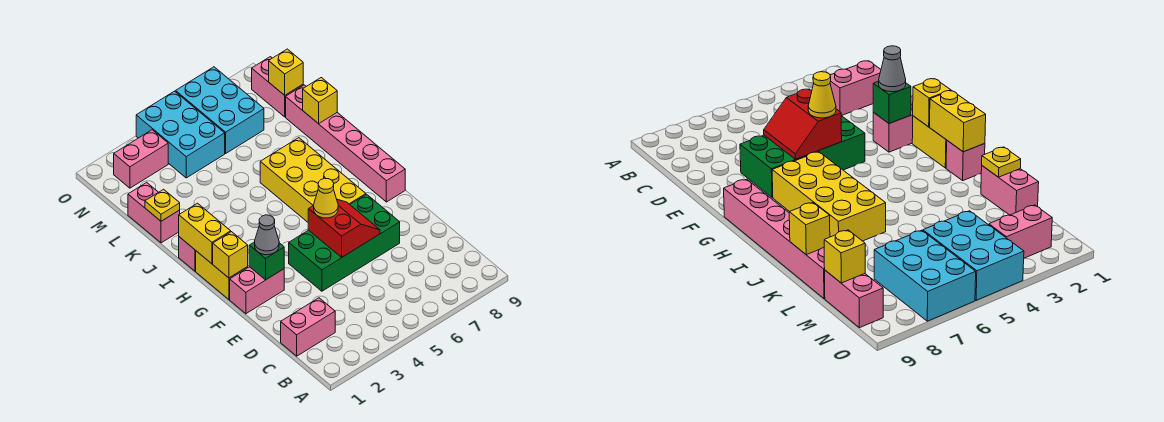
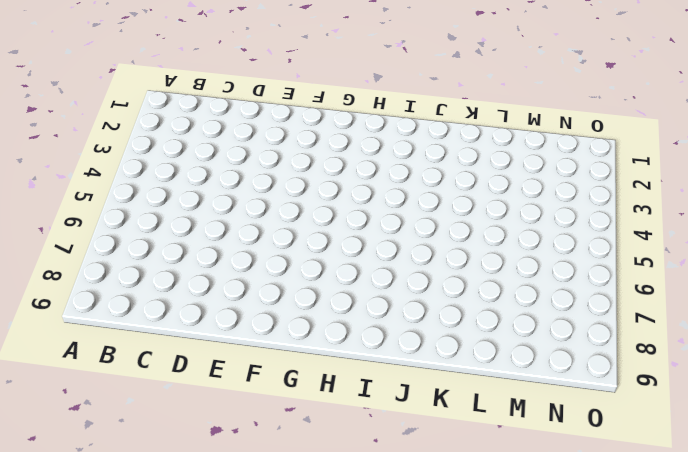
none -> pink brick C1:C2 level 1
none -> green brick E4:F7 level 1
none -> pink brick F1:F2 level 1

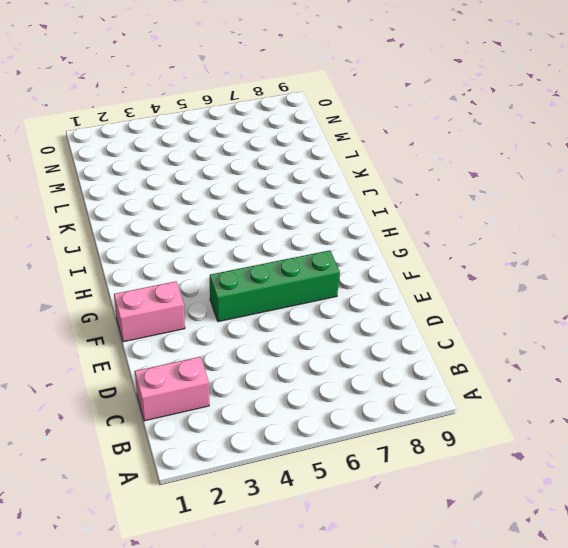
green brick F4:F7 level 1 -> green brick E4:F7 level 1
none -> yellow brick G1:H1 level 1
none -> yellow brick G6:J7 level 1
none -> pink brick G9:L9 level 1

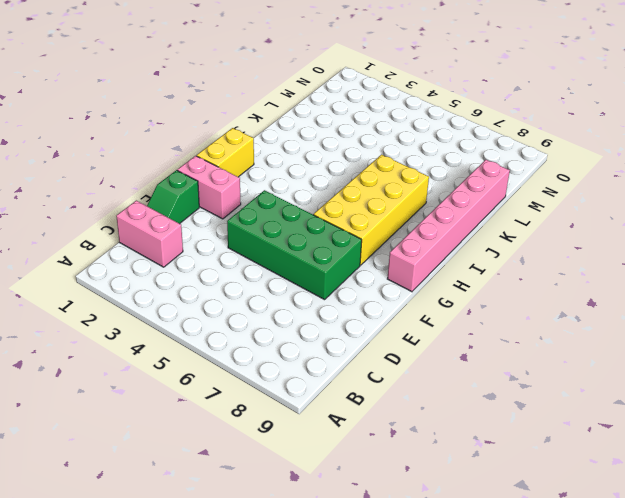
green slope D1:E1 level 1 top E -> none
none -> pink brick I1 level 1
none -> pink brick K1:L1 level 1
none -> cyan brick M4:O5 level 1

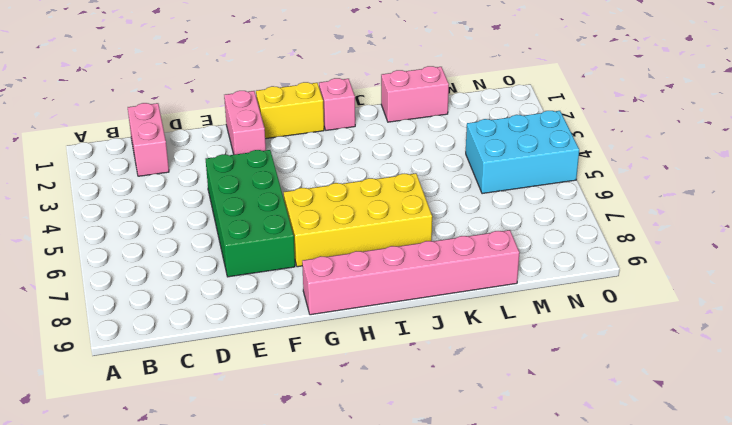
none -> cyan brick M6:O7 level 1
none -> pink brick M9:N9 level 1
none -> pink brick N2:N3 level 1

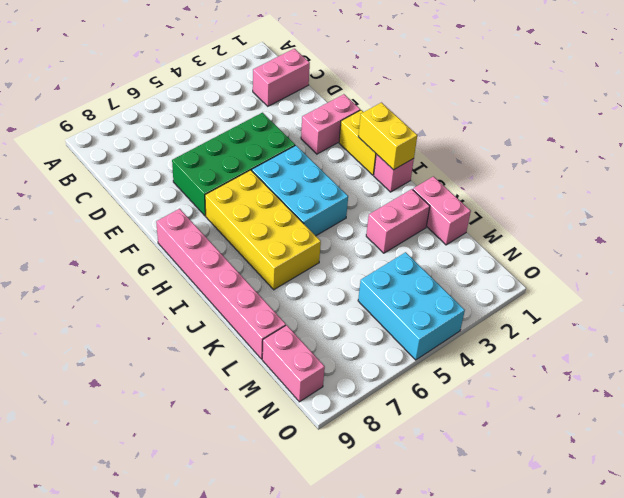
cyan brick G4:I5 level 1 -> cyan brick M6:O7 level 1
pink brick K2:K3 level 1 -> pink brick N2:N3 level 1
none -> red slope E5:F6 level 2 top 5
none -> green brick F2 level 2
none -> yellow brick G1 level 2

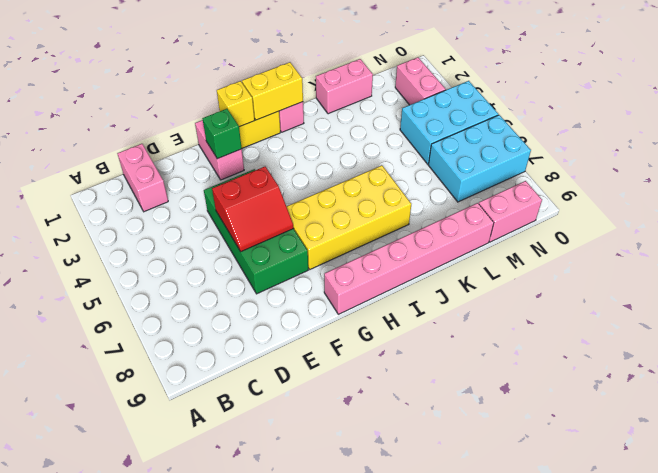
none -> yellow plate K1 level 2
none -> yellow brick K9 level 2
none -> yellow brick M9 level 2

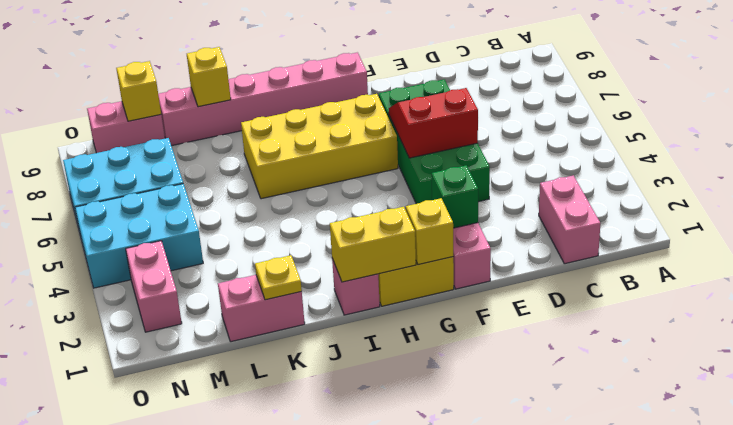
none -> grey cone F2 level 3
none -> yellow cone F5 level 3

